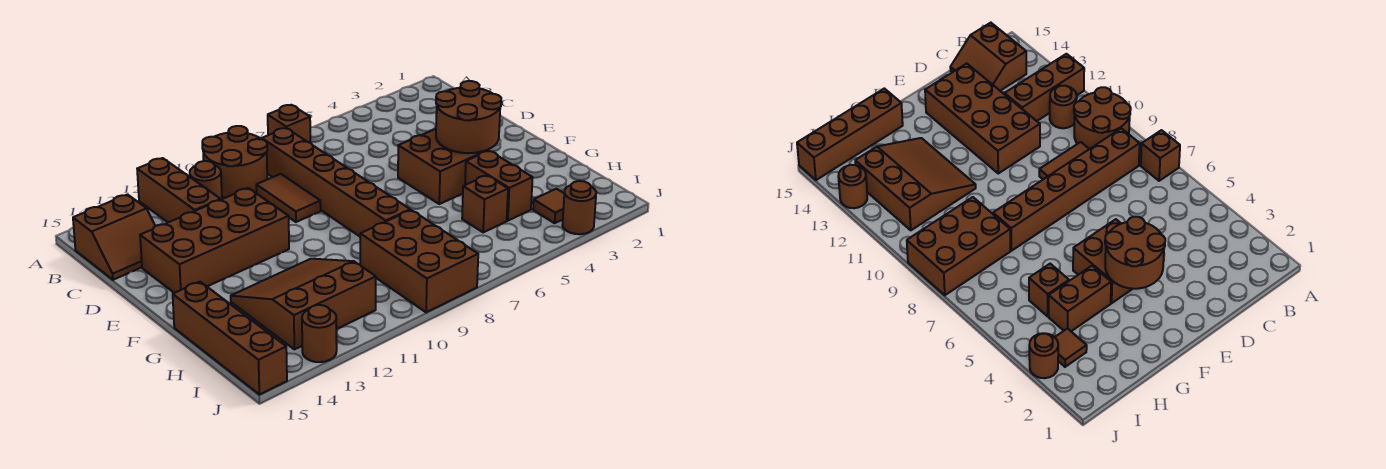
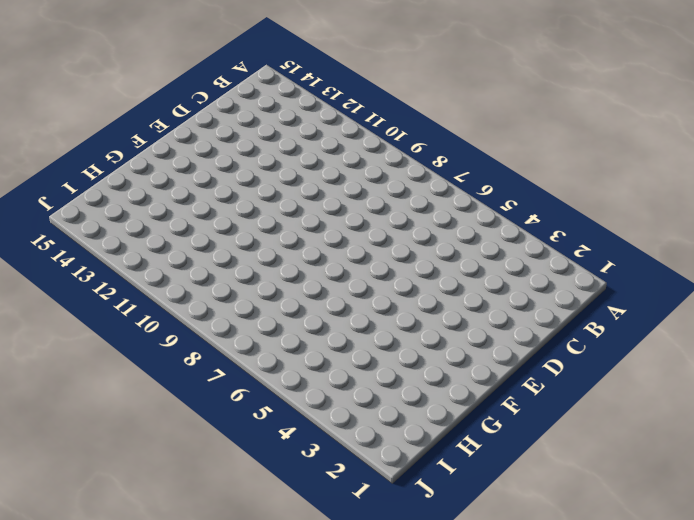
none -> brown brick A7 level 1
none -> brown round brick A9:B10 level 1
none -> brown brick A12:C12 level 1

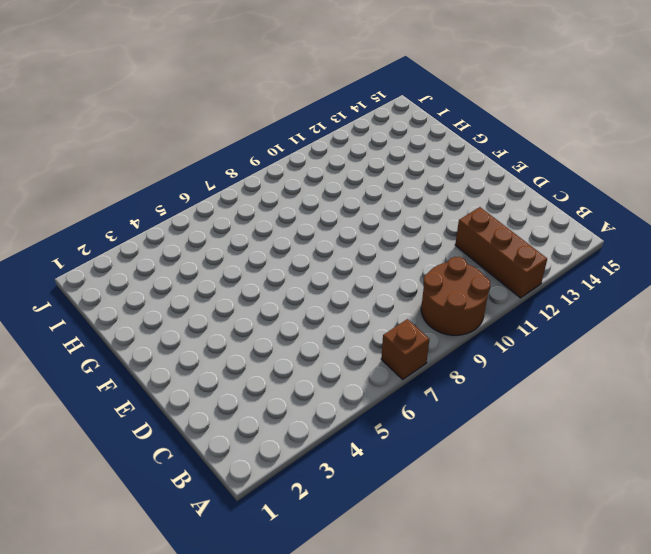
none -> brown brick B8:G8 level 1
none -> brown round brick B11 level 1
none -> brown slope B14:C15 level 1 top B

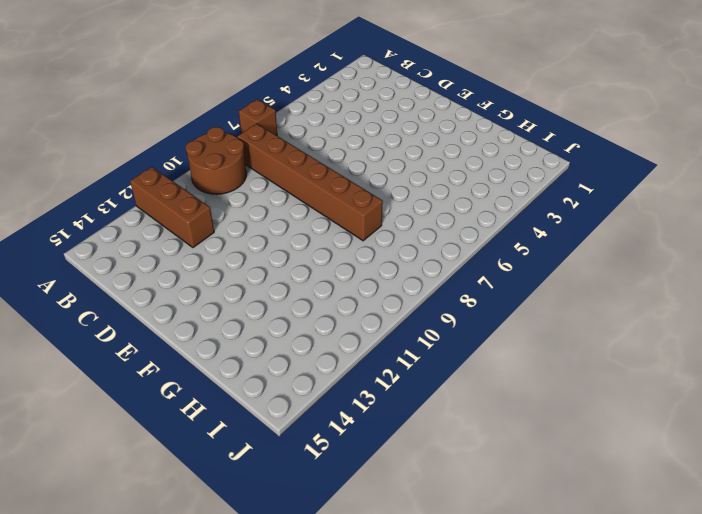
none -> brown round brick B11 level 1
none -> brown slope B14:C15 level 1 top B
none -> brown tile C9:D9 level 1

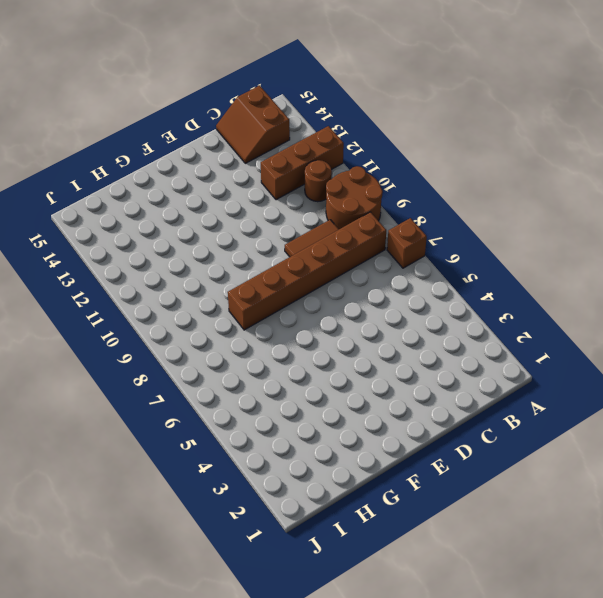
none -> brown brick D11:E14 level 1
none -> brown brick E4:F5 level 1
none -> brown brick G4:H4 level 1

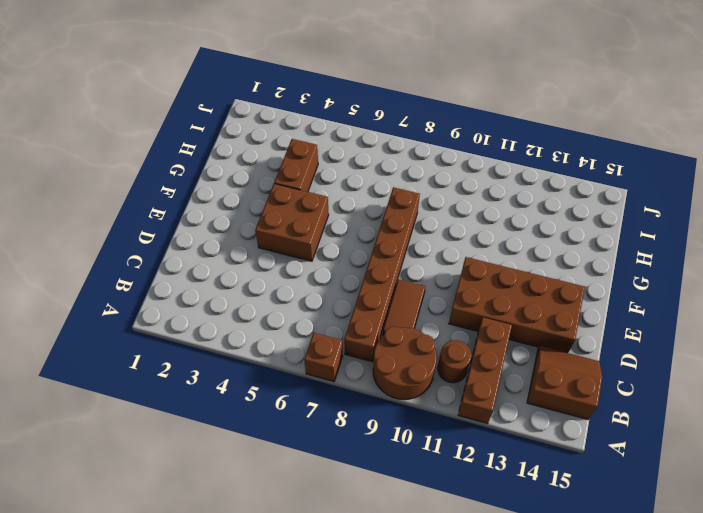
none -> brown slope G11:I13 level 1 top I
none -> brown brick G15:J15 level 1
none -> brown brick H5 level 1

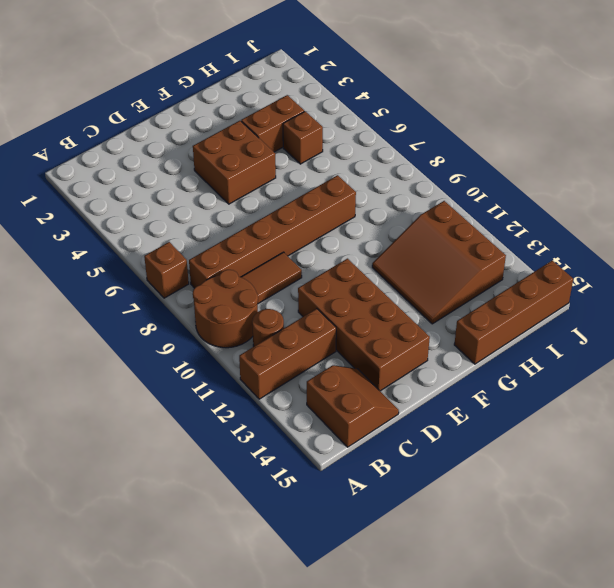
none -> brown brick H8:J9 level 1
none -> brown tile I3 level 1
none -> brown round brick J3 level 1

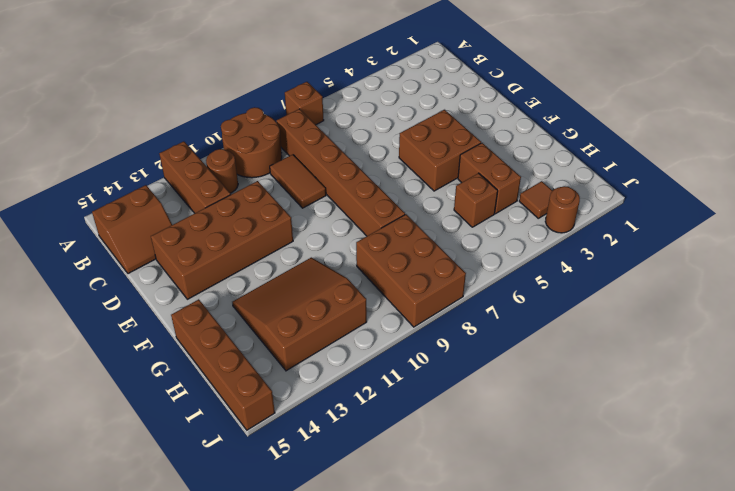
none -> brown round brick J13 level 1
none -> brown round brick E3:F4 level 2

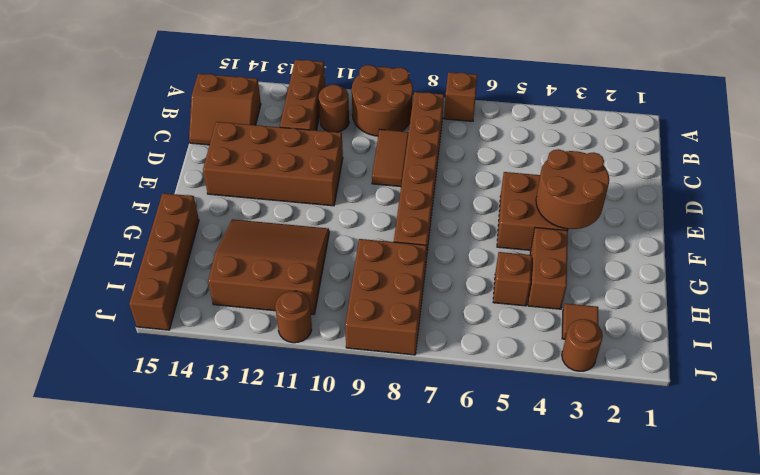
brown round brick J11 level 1 -> brown round brick J13 level 1

